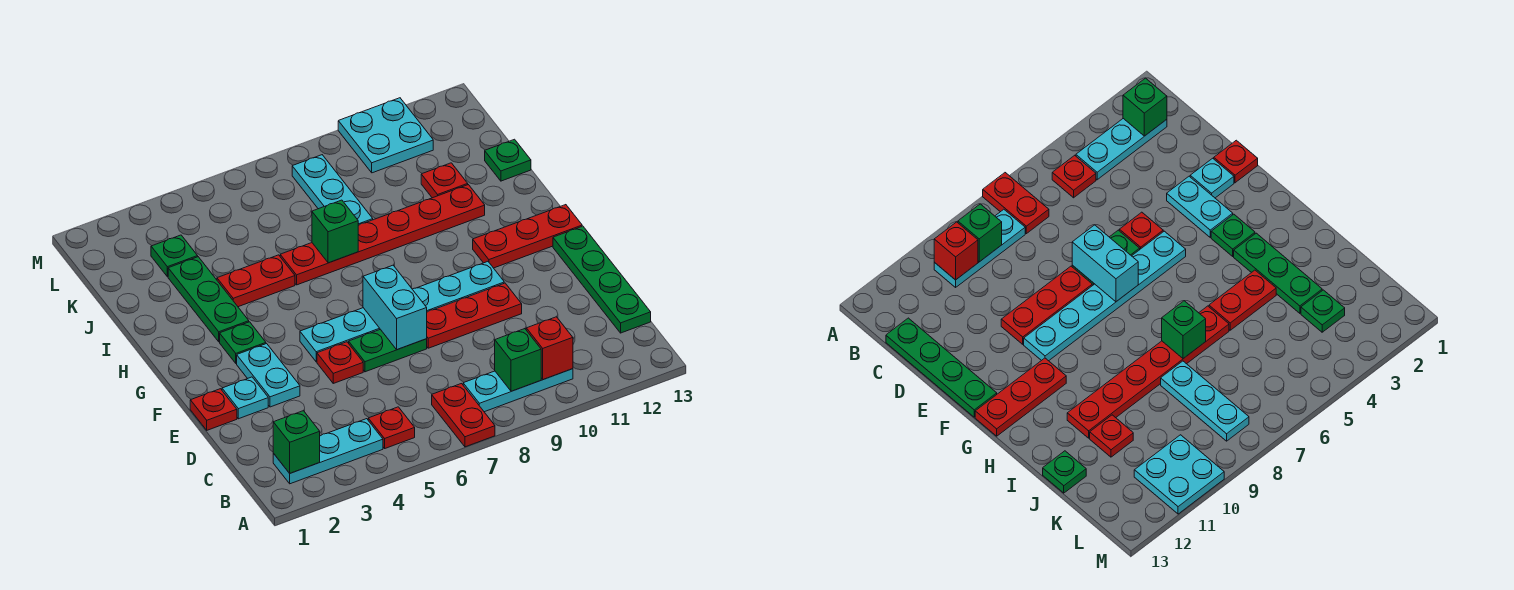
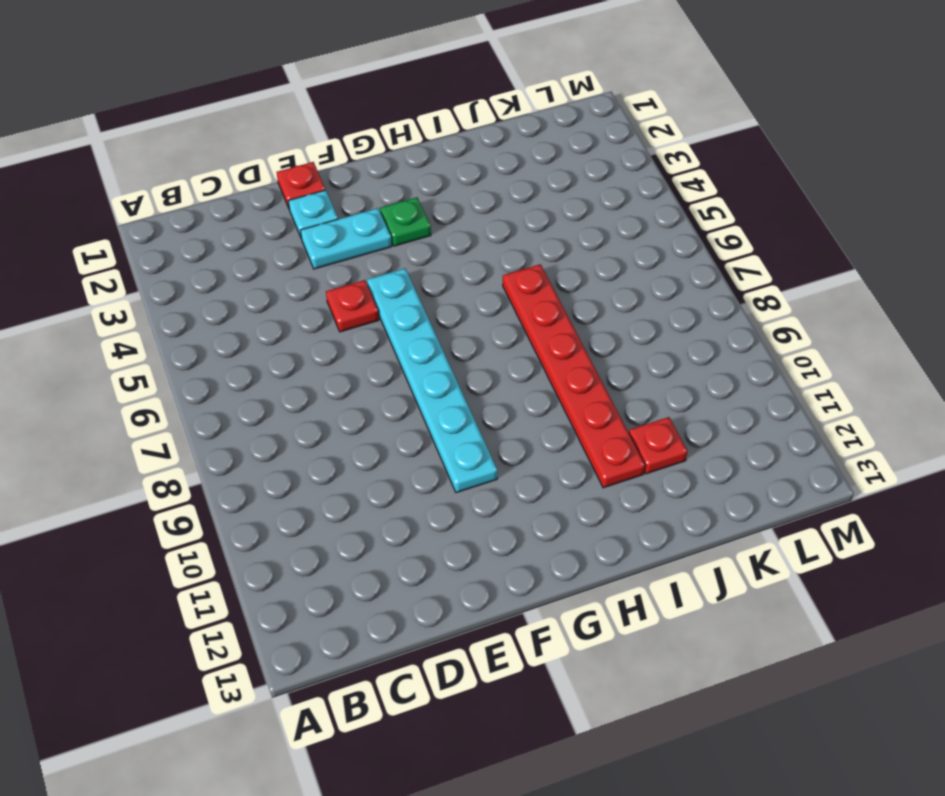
none -> red plate A7:B7 level 1
none -> cyan plate B2:B4 level 1
none -> red plate B5 level 1

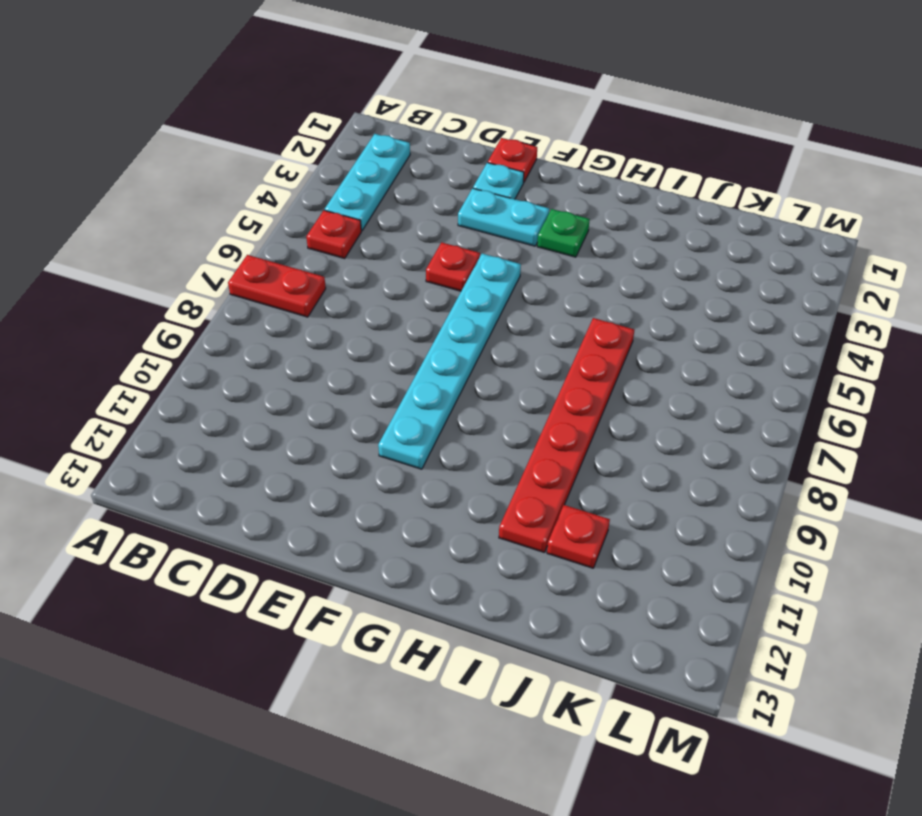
none -> cyan plate B8:B10 level 1
none -> green plate C13:F13 level 1
none -> green plate E6:E7 level 1

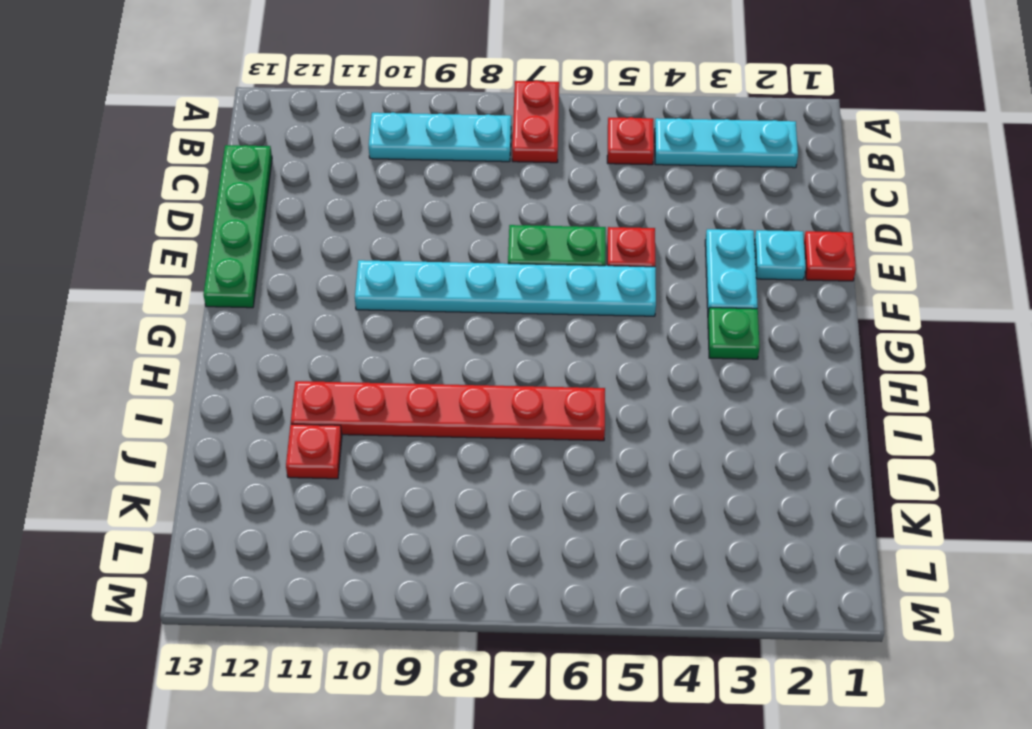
none -> red plate E8:E10 level 1
none -> red plate G11:G13 level 1
none -> green plate H3:J3 level 1

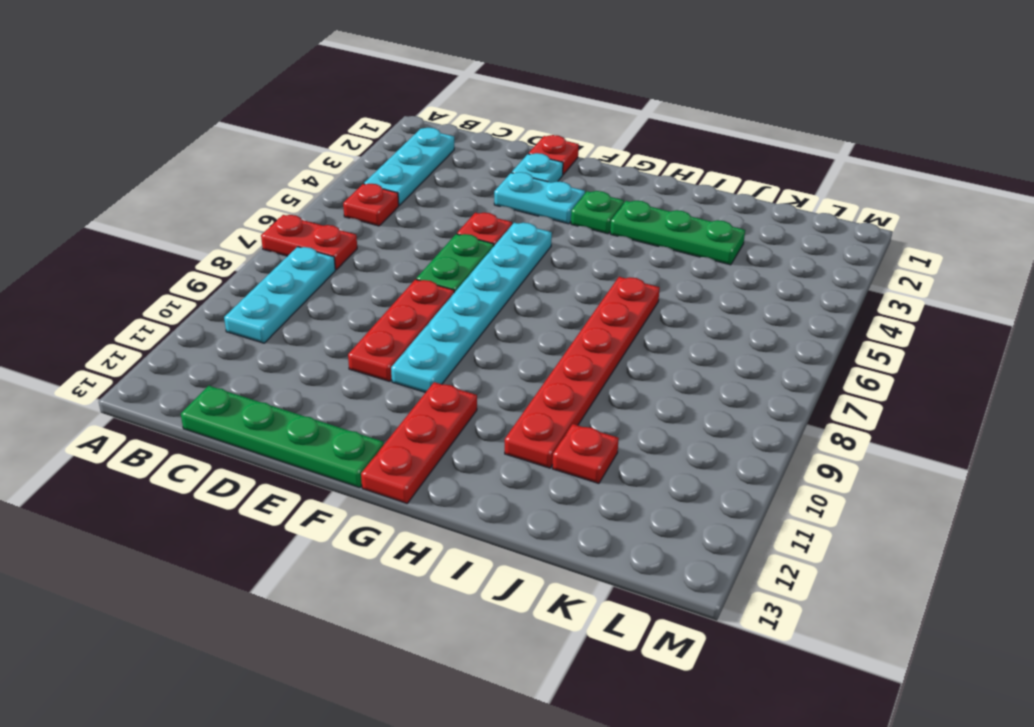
none -> red plate I4:I5 level 1
none -> cyan plate J8:L8 level 1
none -> green plate J13 level 1

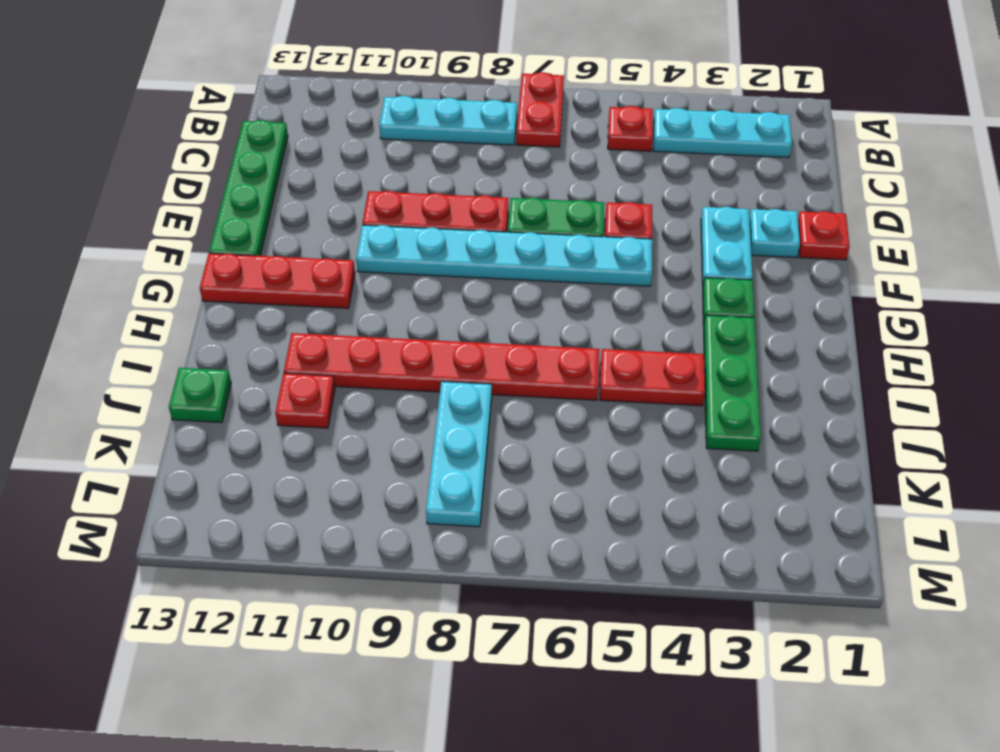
none -> green plate K3 level 1
none -> cyan plate L10:M11 level 1
none -> green brick B2 level 2

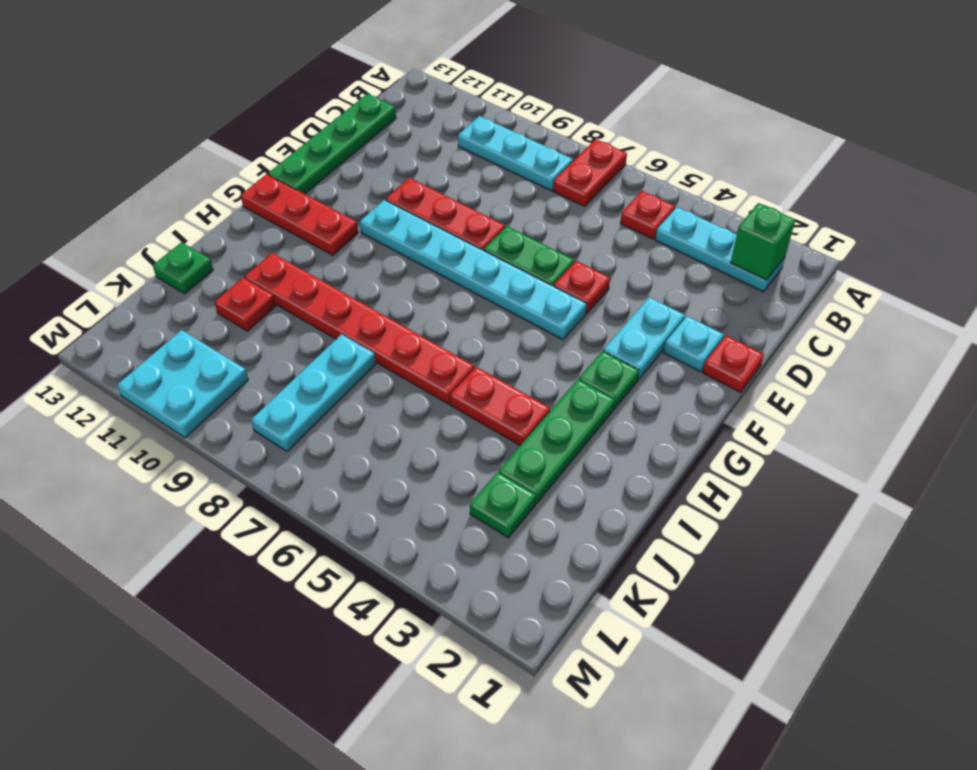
none -> green brick B9 level 2
none -> red brick B10 level 2
none -> cyan brick E7:F7 level 2

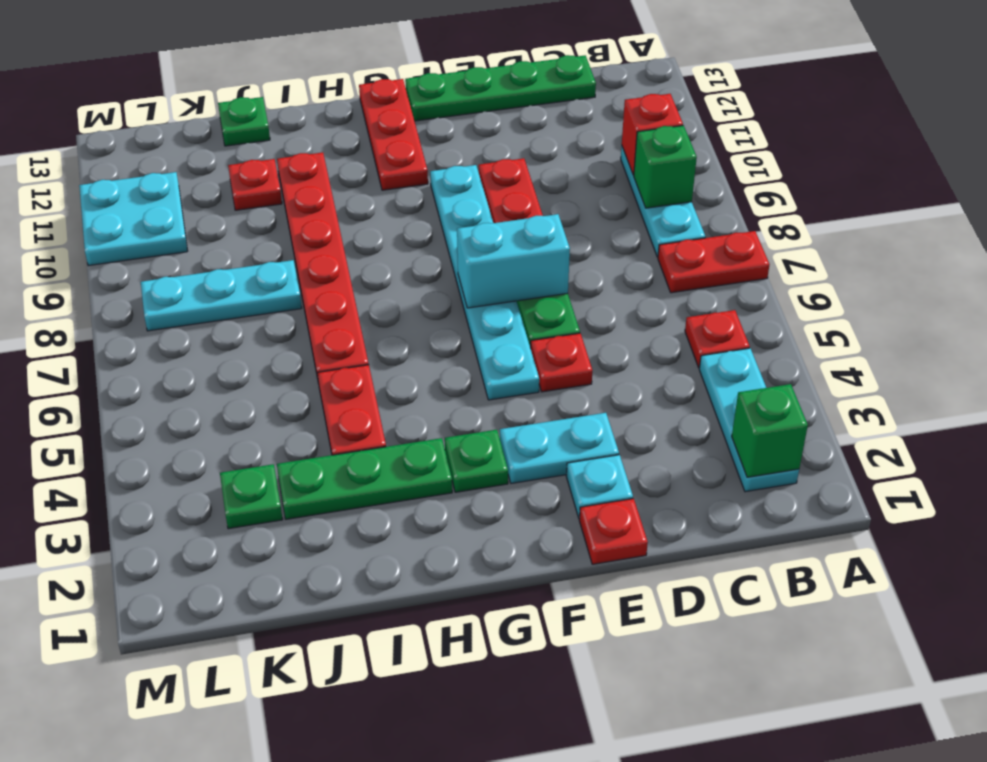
none -> green brick I7 level 2

